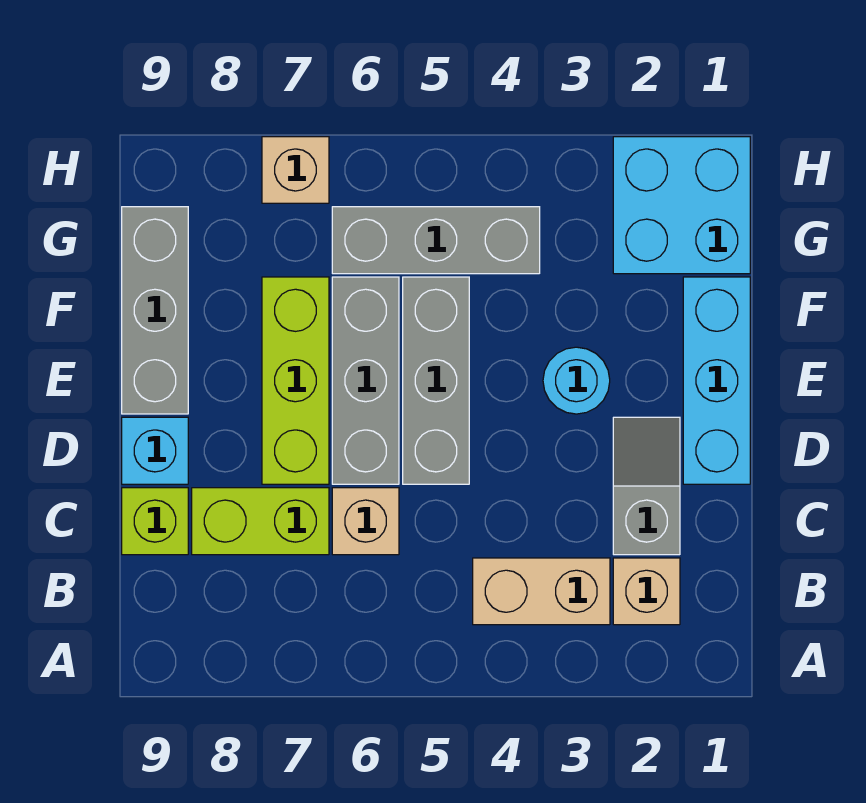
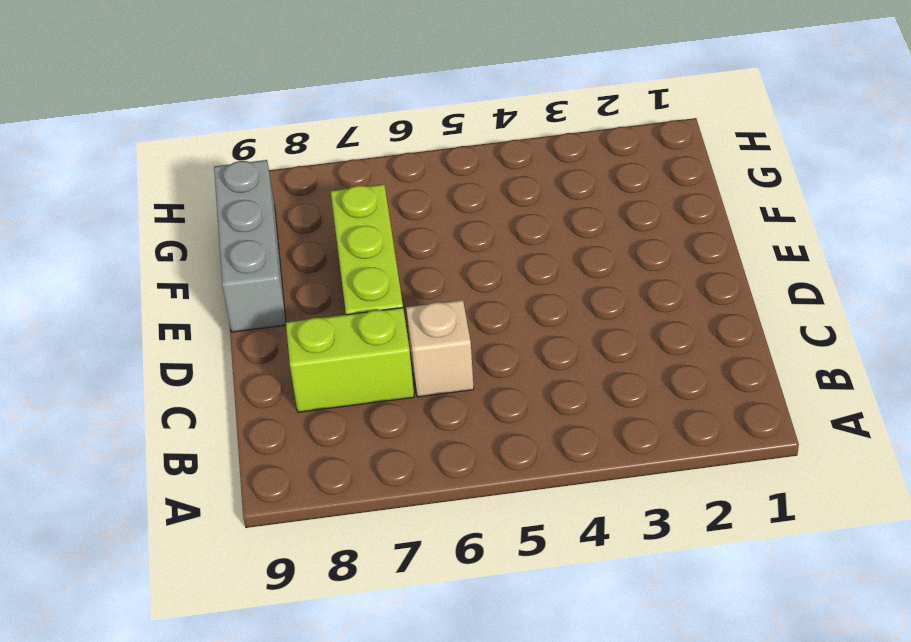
none -> tan brick B2 level 1
none -> tan brick B3:B4 level 1
none -> grey slope C2:D2 level 1 top C

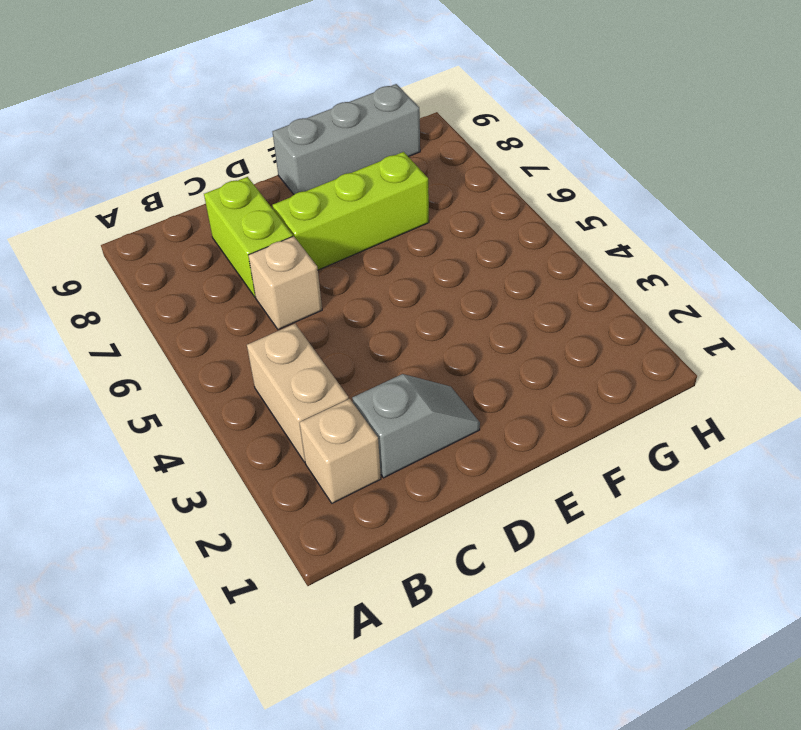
none -> lime brick C9 level 1
none -> cyan brick D1:F1 level 1
none -> grey brick D5:F5 level 1

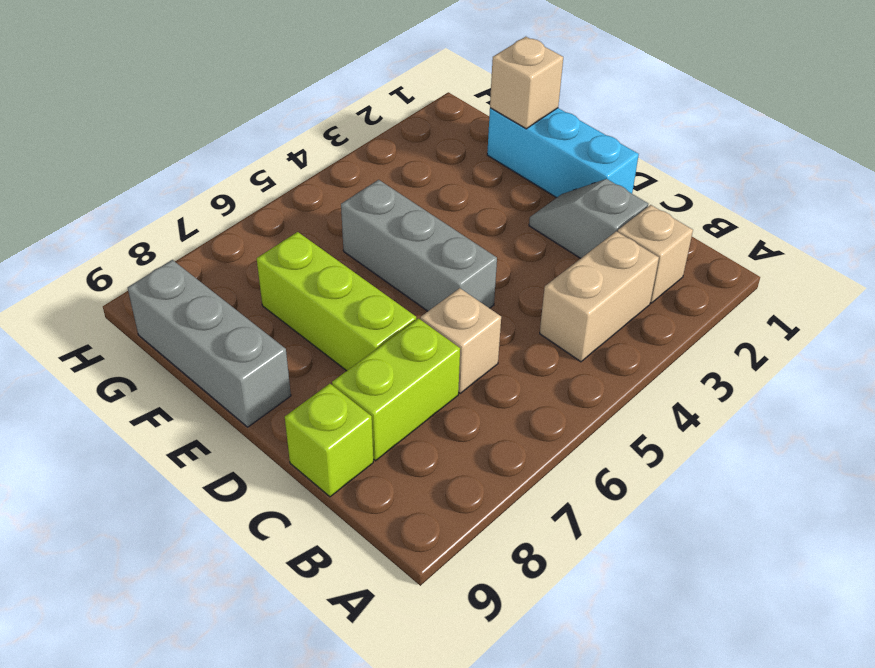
tan brick F1 level 2 -> tan brick H7 level 1
none -> grey brick D6:F6 level 1
none -> cyan brick D9 level 1
none -> cyan round brick E3 level 1

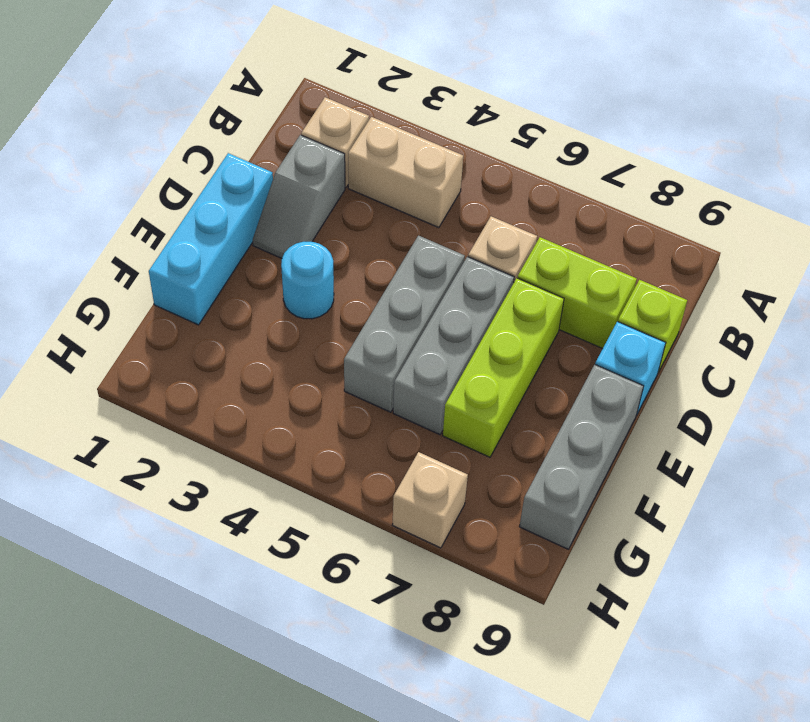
none -> cyan brick G1:H2 level 1
none -> grey brick G4:G6 level 1

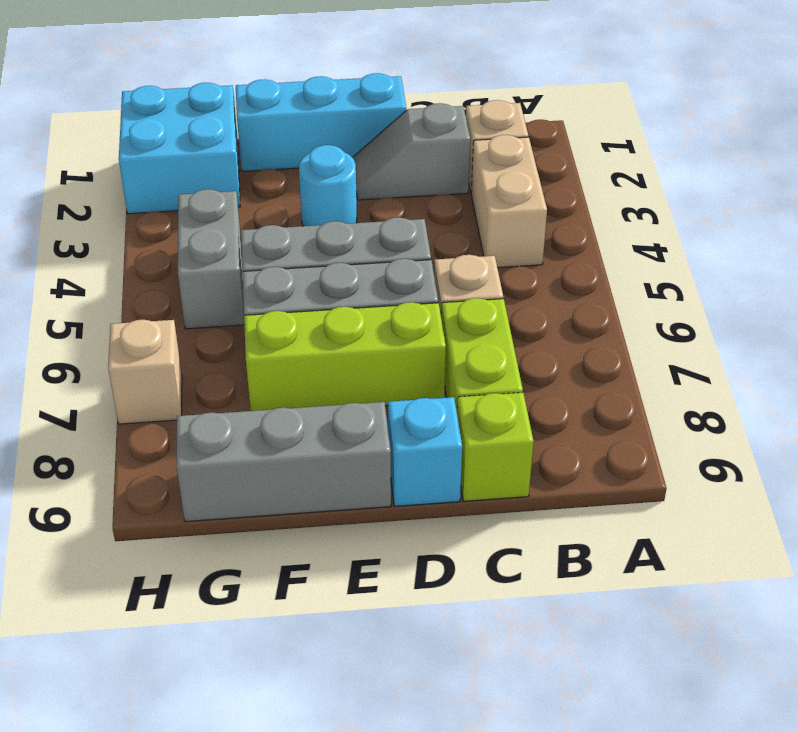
grey brick G4:G5 level 1 -> grey brick G4:G6 level 1

